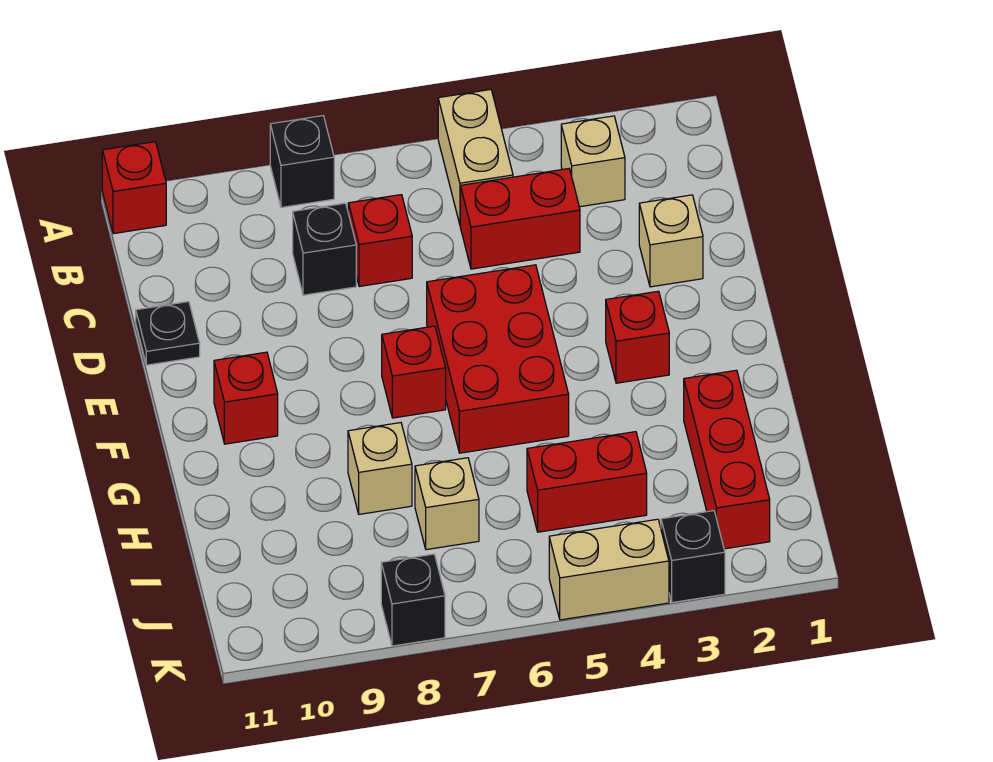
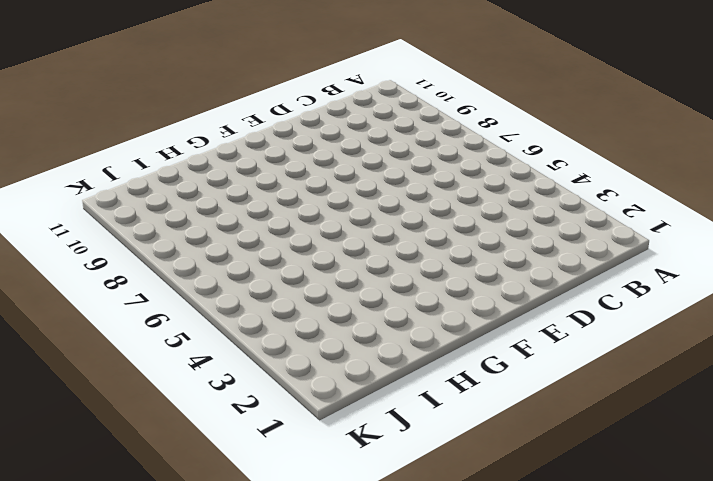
none -> tan brick A5:B5 level 1
none -> black brick A8 level 1
none -> red brick A11 level 1

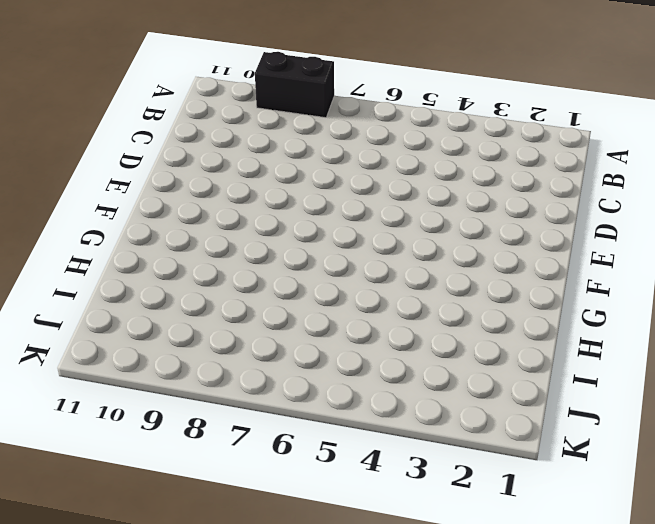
black brick A8:A9 level 1 -> black brick A8 level 1
none -> tan brick A5:B5 level 1
none -> red brick A11 level 1
none -> tan brick B3 level 1

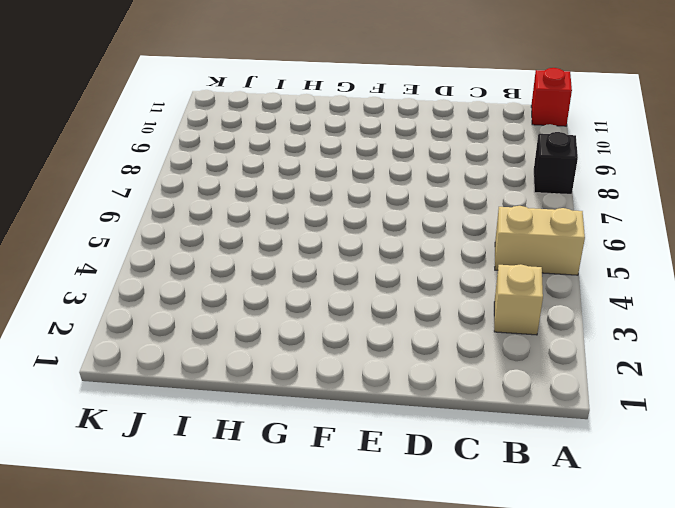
none -> red brick C4:C5 level 1
none -> red brick C7 level 1
none -> black brick C8 level 1

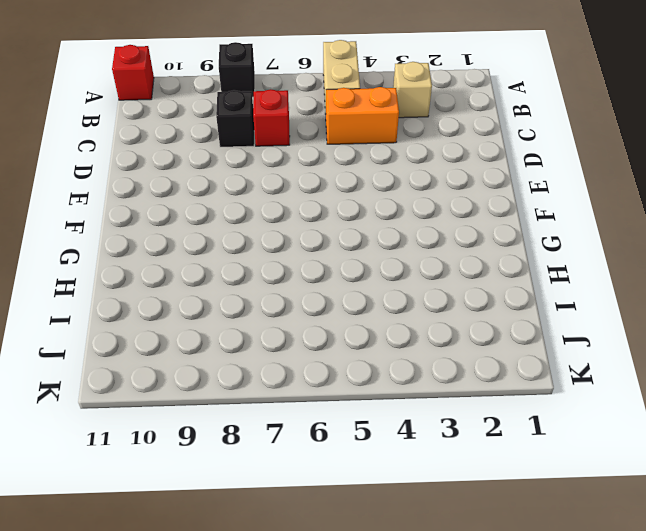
orange brick C4:C5 level 1 -> red brick C4:C5 level 1
none -> tan brick D2 level 1
none -> black plate D11 level 1
none -> red brick E5:G6 level 1

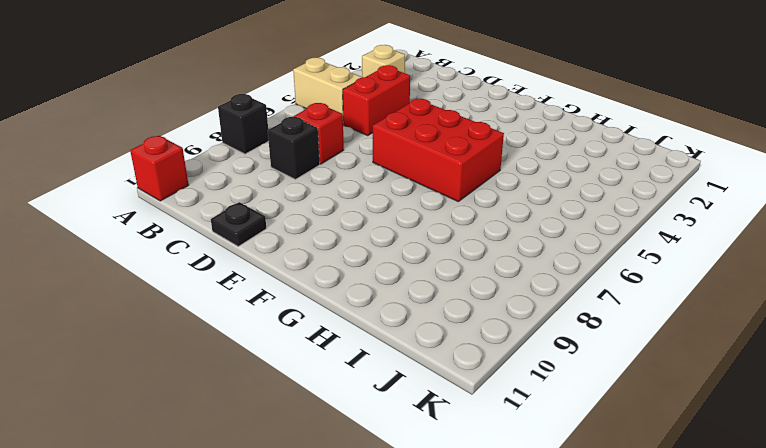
none -> tan brick D2 level 1
none -> red brick F3 level 1
none -> red brick F7 level 1

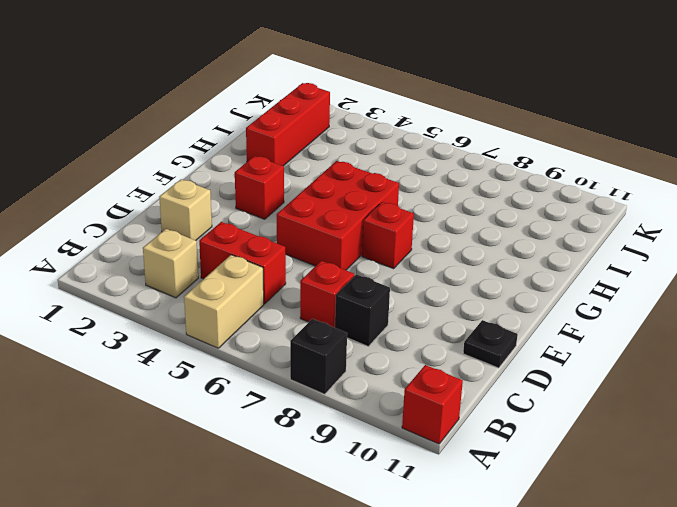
none -> red brick F10 level 1
none -> tan brick H8 level 1
none -> red brick I4:I5 level 1

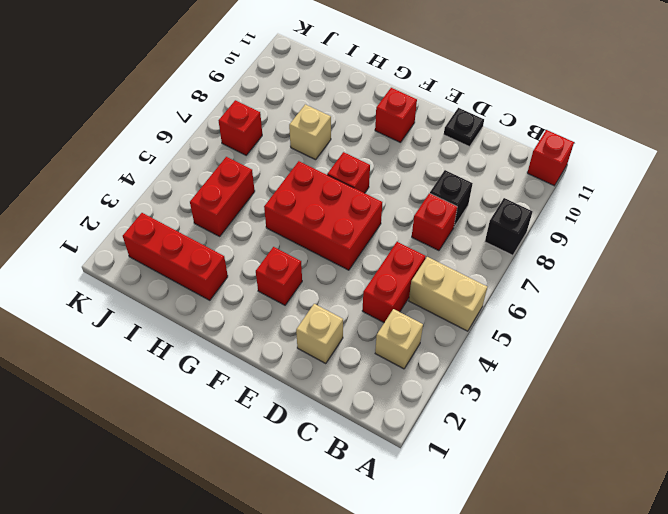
red brick J7 level 1 -> none
none -> tan brick I7 level 1
none -> black brick K3 level 1
none -> tan brick K4:K5 level 1

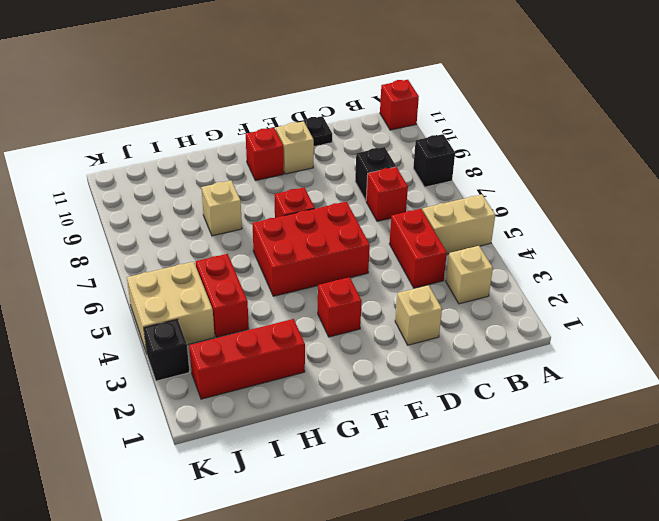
tan brick E10 level 1 -> tan brick I7 level 1
tan brick J4:K5 level 1 -> tan brick K4:K5 level 1
none -> black brick K8 level 1

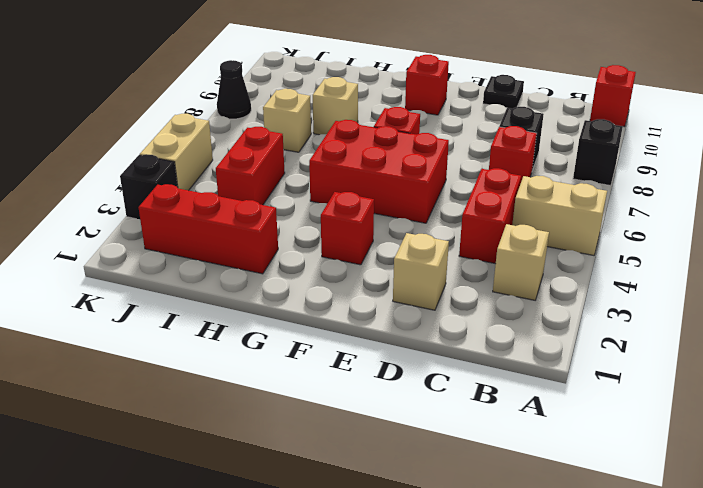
black cone K8 level 1 -> black brick K8 level 1

